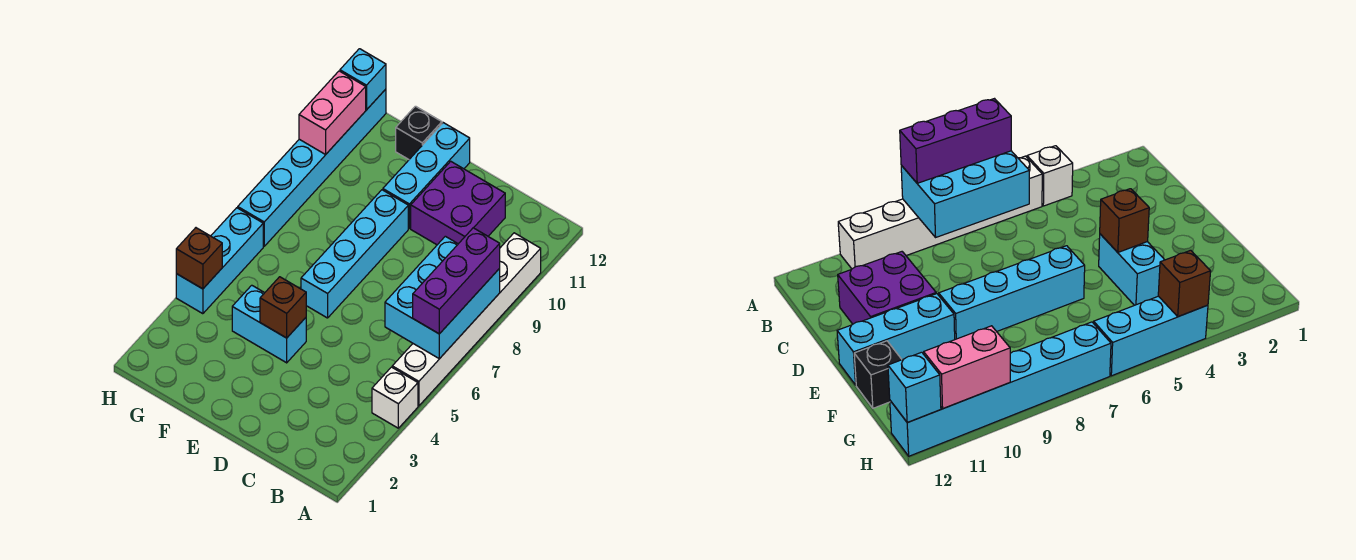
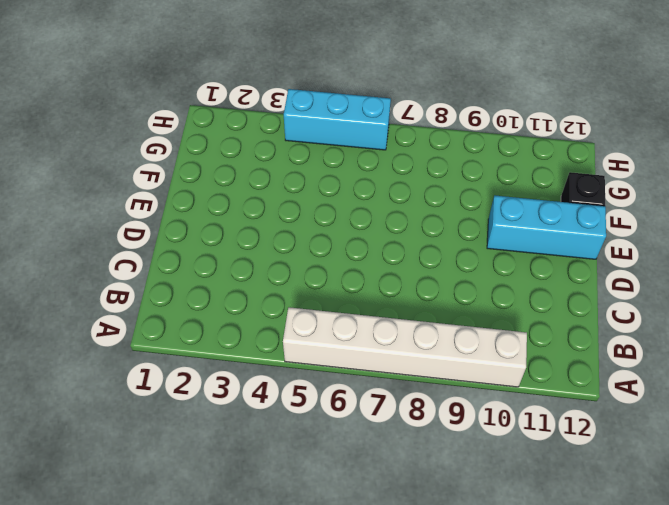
none -> white brick A4 level 1
none -> purple brick C10:D11 level 1
none -> cyan brick E4:F4 level 1

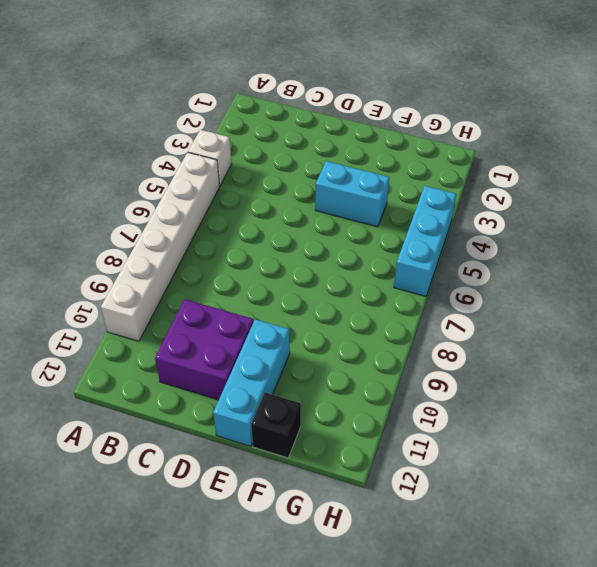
none -> cyan brick E6:E9 level 1
none -> cyan brick H7:H12 level 1
none -> cyan brick A6:B8 level 2

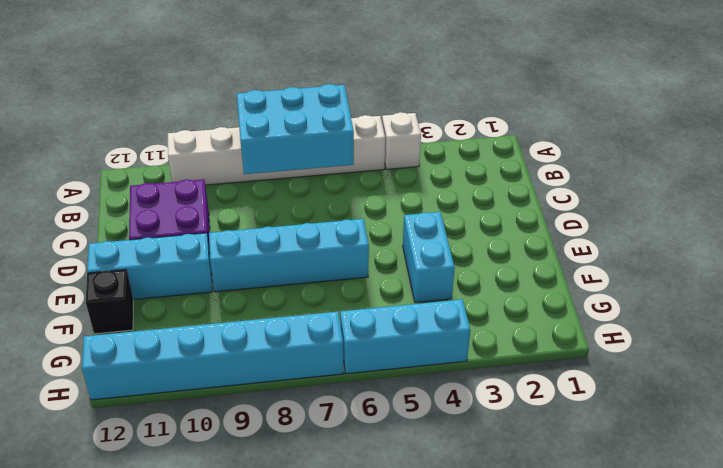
none -> brown brick E4 level 2
none -> brown brick H4 level 2
none -> pink brick H10:H11 level 2

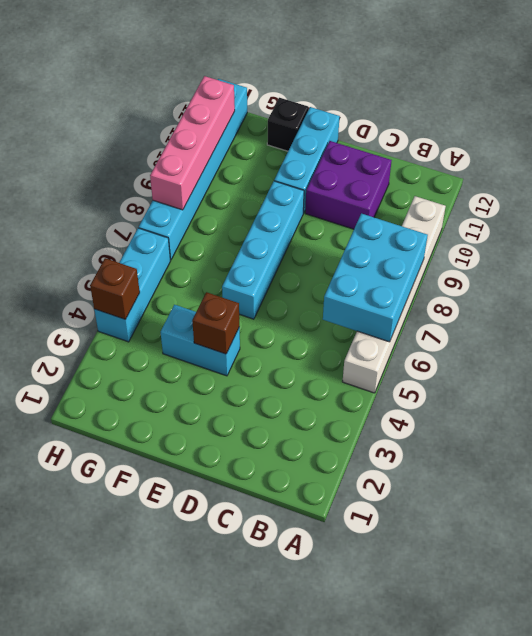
pink brick H8:H11 level 2 -> pink brick H10:H11 level 2
none -> white brick A4 level 1
none -> cyan brick H12 level 2
none -> purple brick A6:A8 level 3

